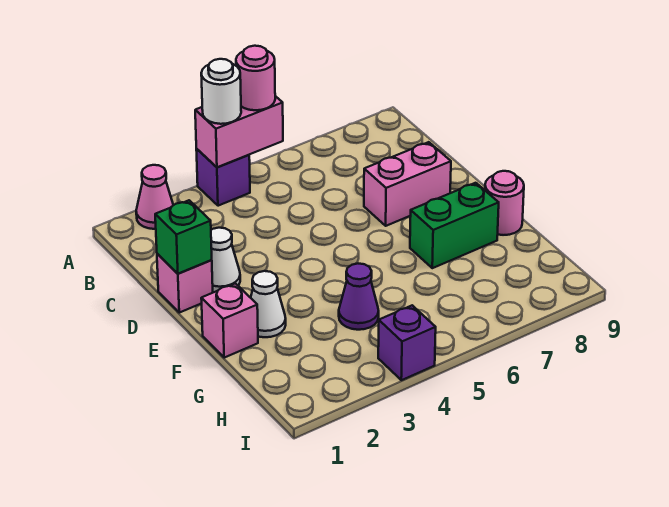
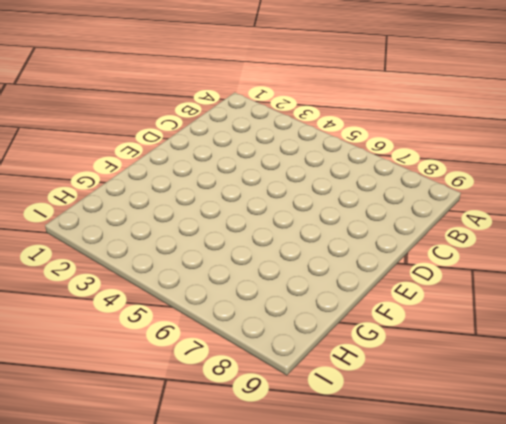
none -> pink cone A2 level 1
none -> purple brick A4 level 1
none -> pink brick D1 level 1

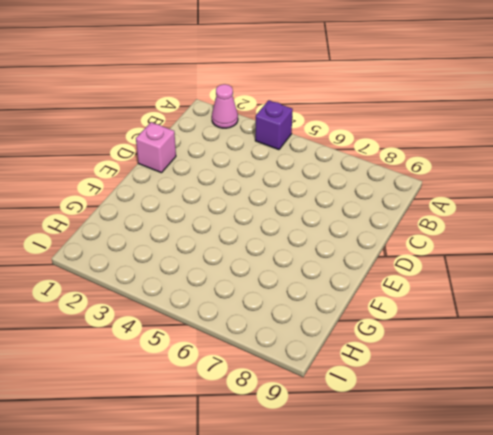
none -> white cone D2 level 1
none -> pink brick D7:D8 level 1
none -> pink brick F1 level 1

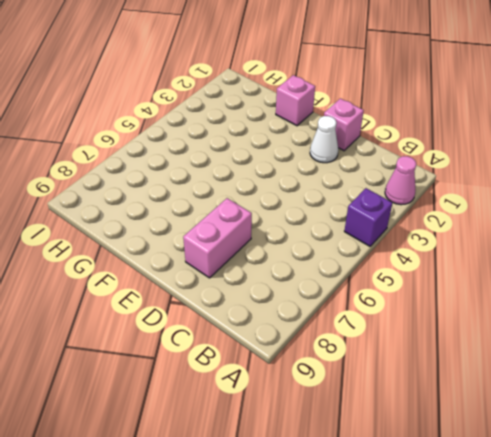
none -> white cone F2 level 1
none -> green brick F7:F8 level 1
none -> pink round brick F9 level 1

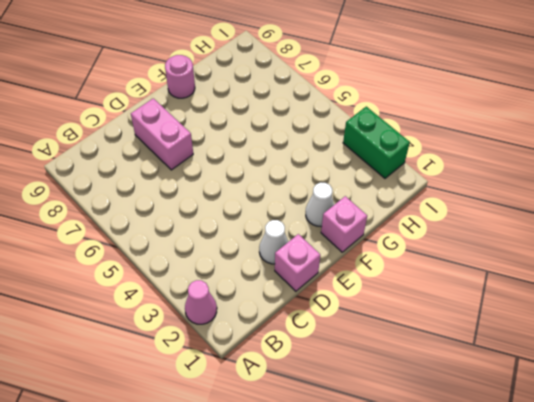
green brick I2:I3 level 1 -> green brick F7:F8 level 1
none -> purple brick A4 level 1
none -> purple cone G4 level 1
none -> purple brick I4 level 1

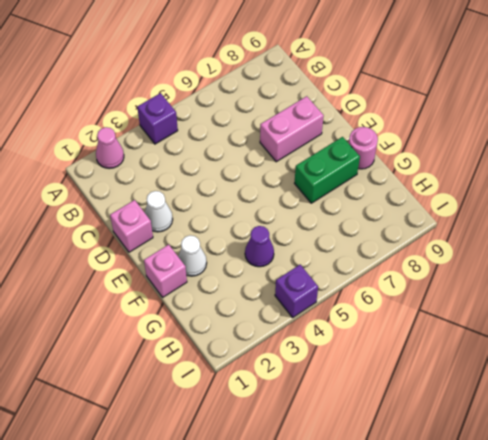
none -> pink brick A4:A5 level 2
none -> green brick D1 level 2
none -> white round brick A4 level 3

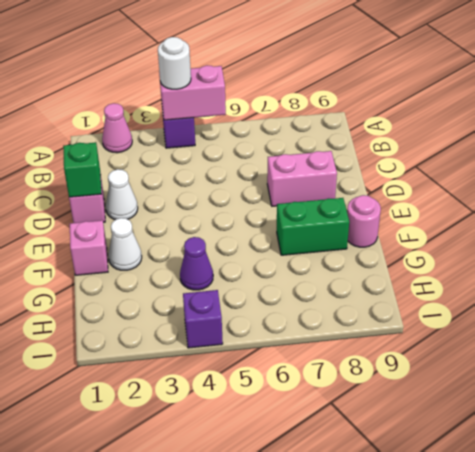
none -> pink round brick A5 level 3

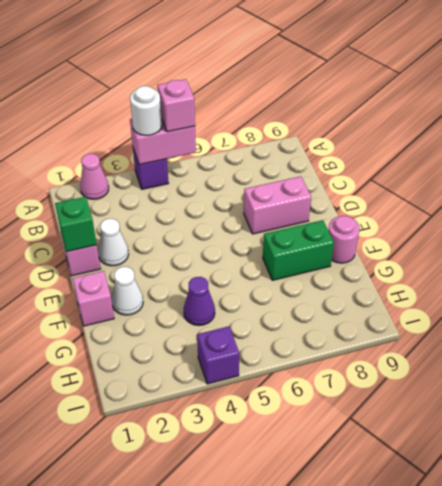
pink brick A5 level 3 -> pink round brick A5 level 3

